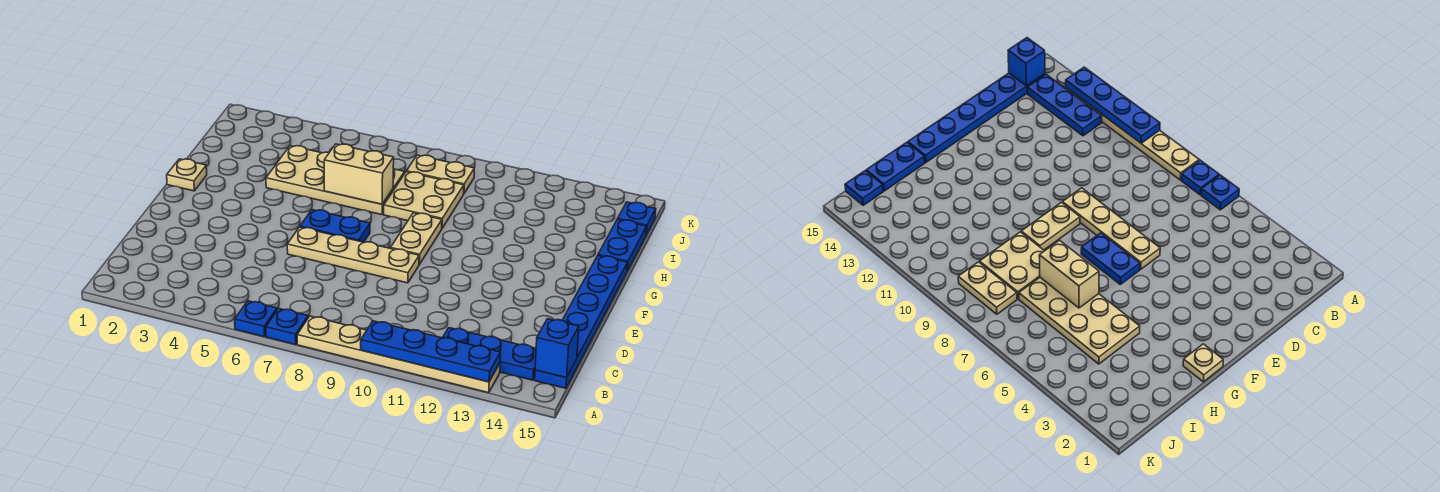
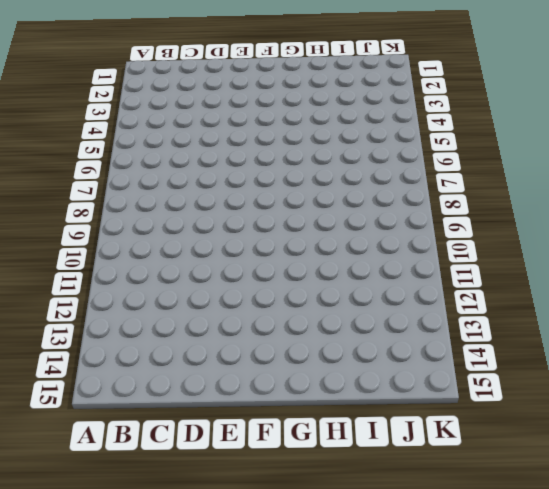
none -> blue plate A6 level 1
none -> blue plate A7 level 1
none -> tan plate A8:A13 level 1

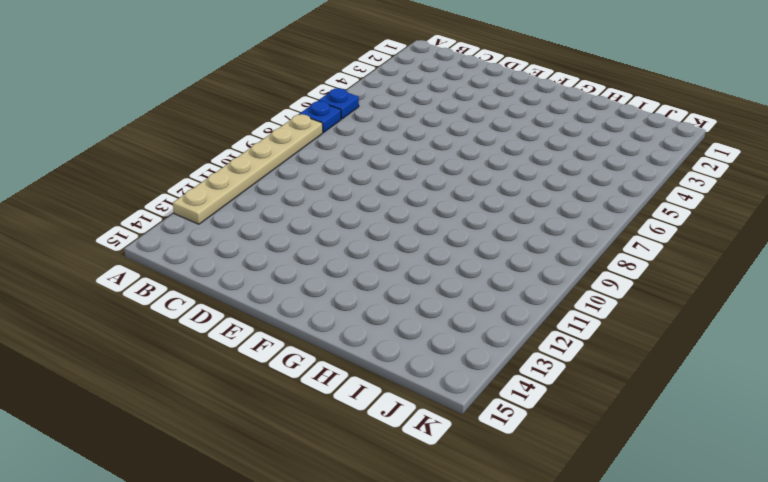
none -> blue plate B12:B14 level 1
none -> blue plate B15:G15 level 1
none -> tan plate E6:E9 level 1

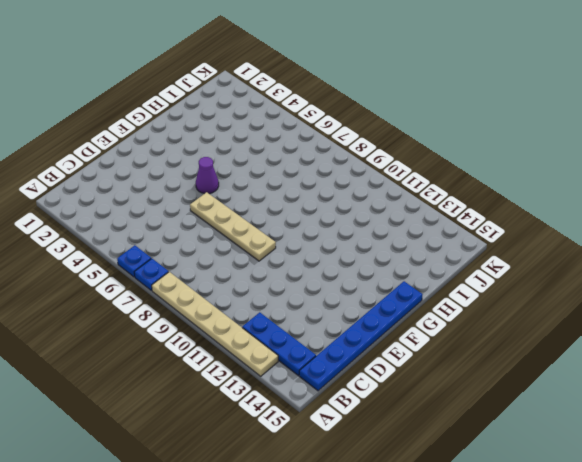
purple cone F5 level 1 -> none
none -> blue plate F6:F7 level 1
none -> tan plate F9:G9 level 1
none -> tan plate G1 level 1

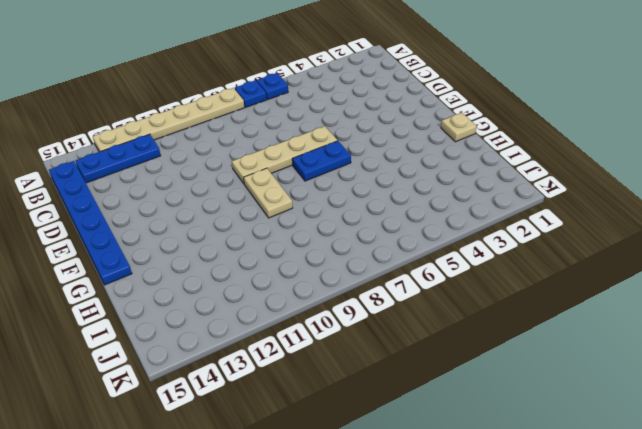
none -> tan plate H4:I7 level 1
none -> tan plate H8:I9 level 1
none -> blue plate H15:I15 level 1

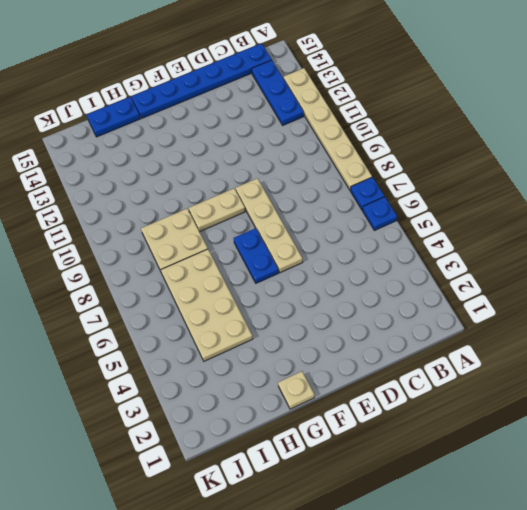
none -> tan plate J8:J9 level 1
none -> blue plate J15 level 1
none -> blue plate A10:A13 level 2

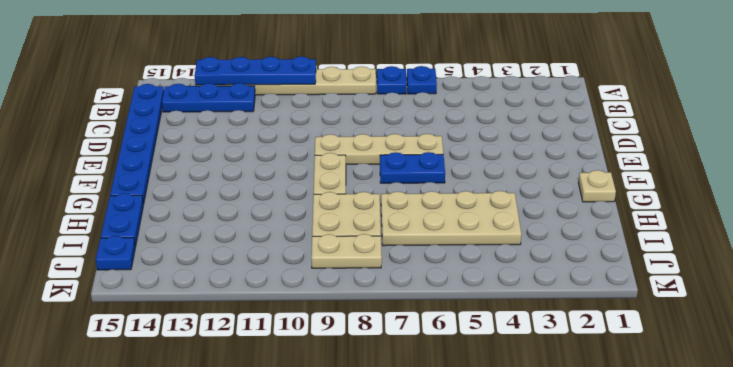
none -> blue brick B15 level 2
none -> tan brick H6:H7 level 2

